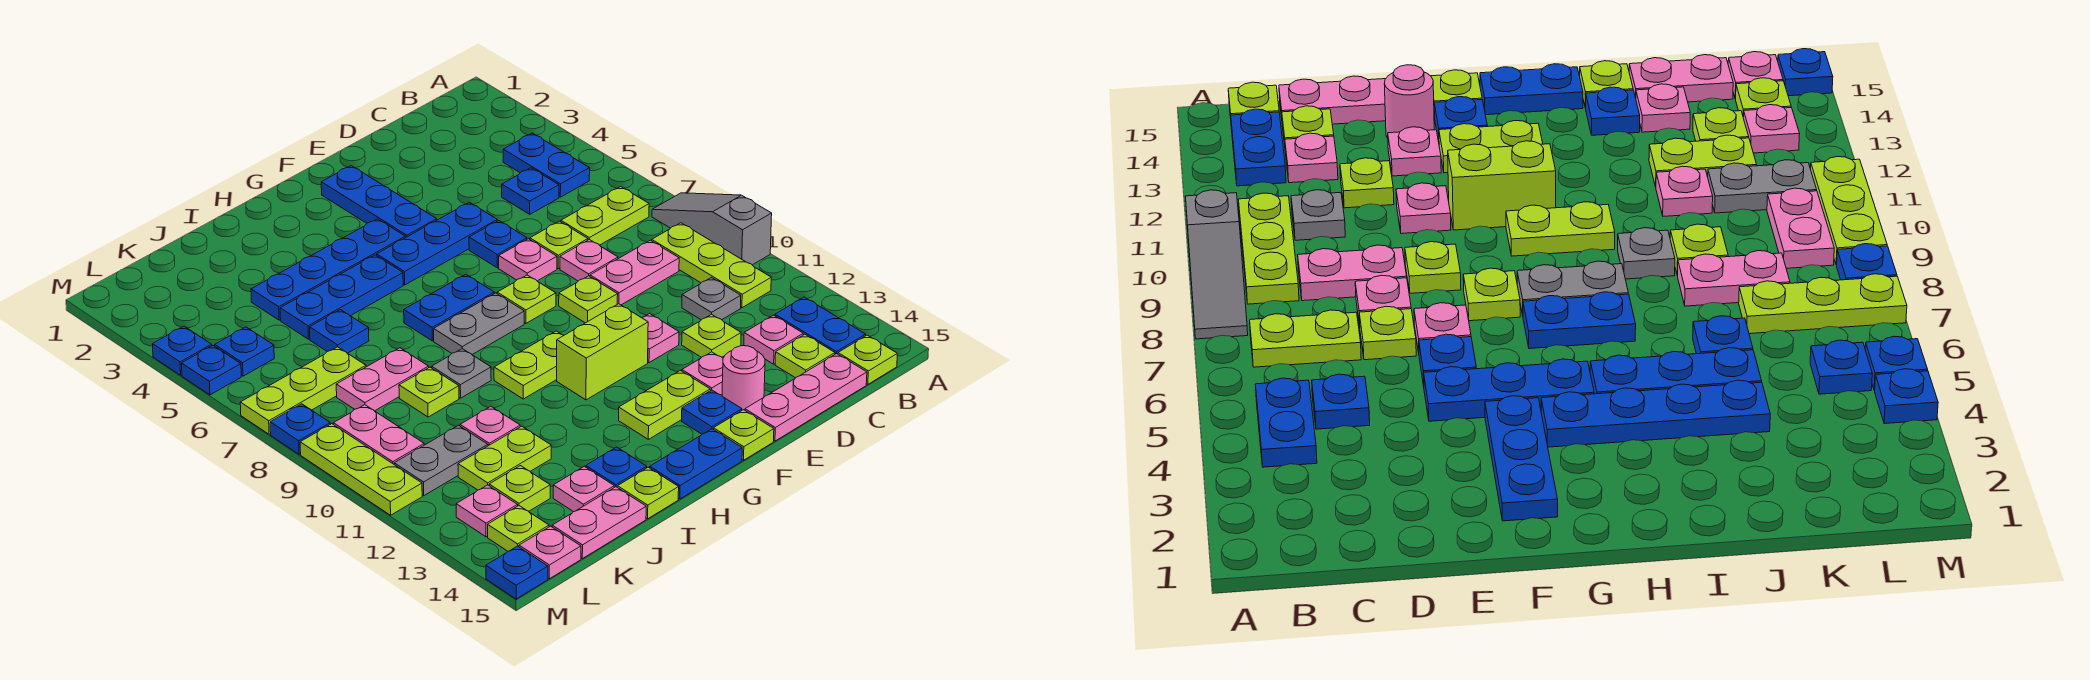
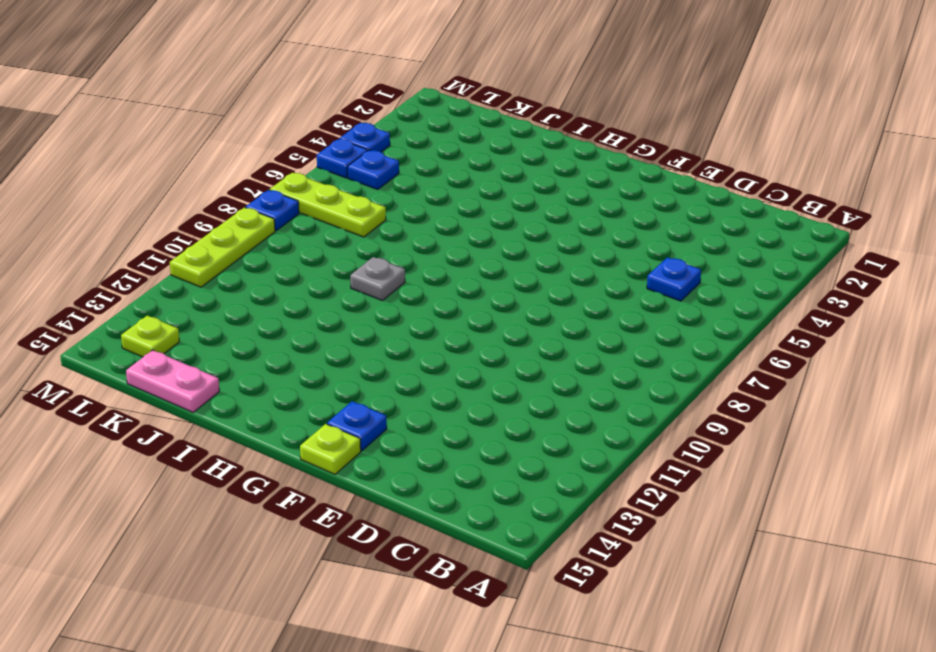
none -> grey slope A8:A10 level 1 top 10
none -> blue plate B4:B5 level 1
none -> lime plate B7:C7 level 1
none -> lime plate B9:B11 level 1

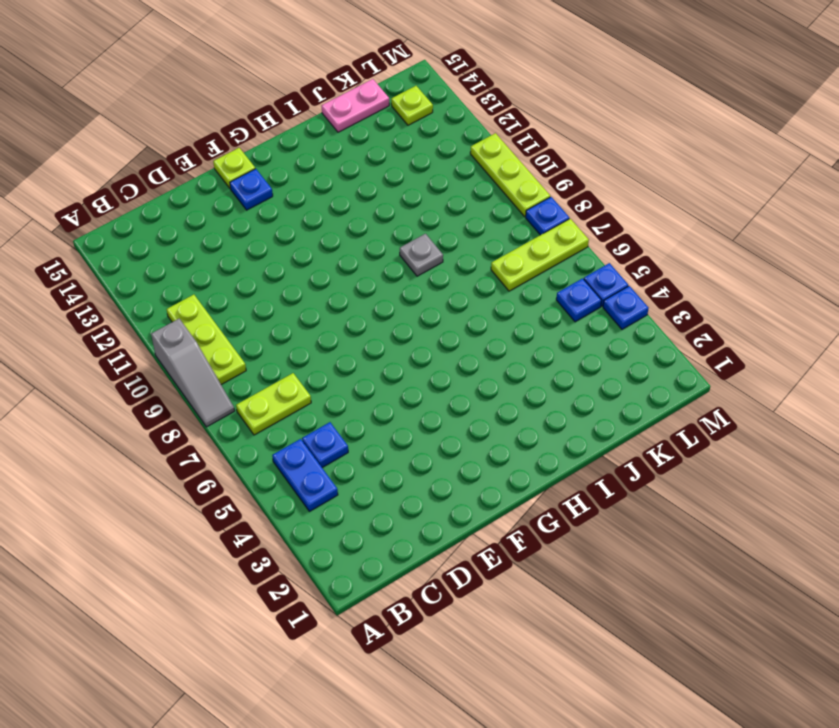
none -> blue plate B13:B14 level 1
none -> lime plate B15 level 1
none -> pink plate C9:D9 level 1
none -> grey plate C11 level 1

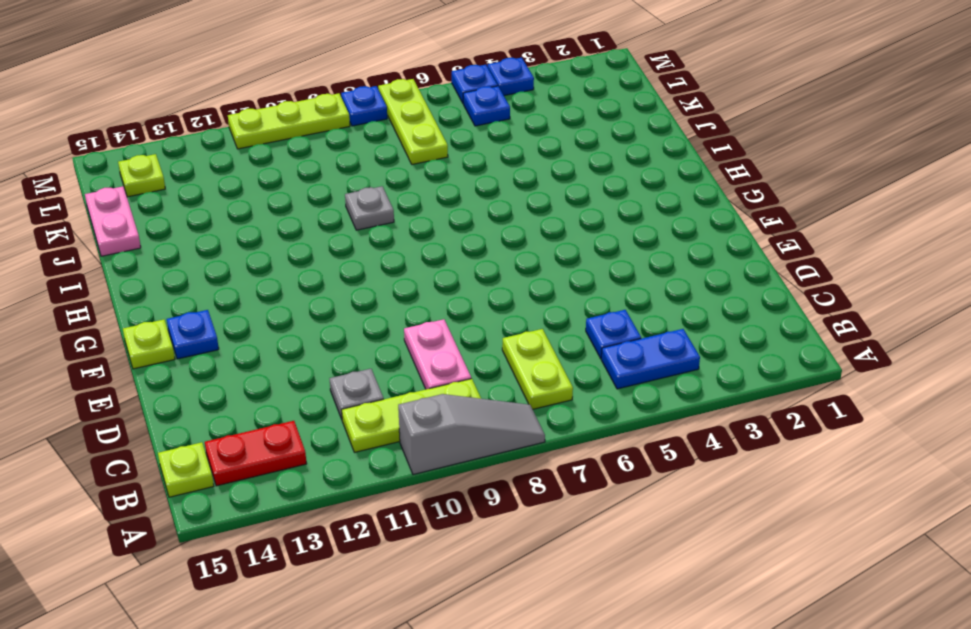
red plate B13:B14 level 1 -> blue plate B13:B14 level 1
none -> pink plate C13 level 1
none -> lime plate C14 level 1
none -> pink plate C15:E15 level 1
none -> lime plate D7 level 1

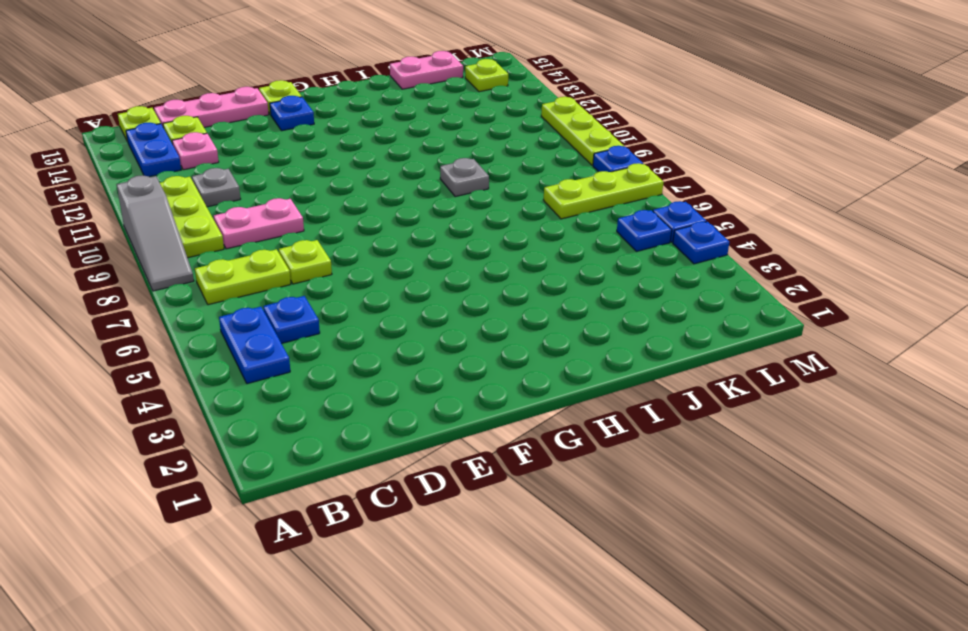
none -> pink plate D8 level 1
none -> lime plate D12 level 1
none -> blue plate E5:G5 level 1
none -> blue plate E6 level 1

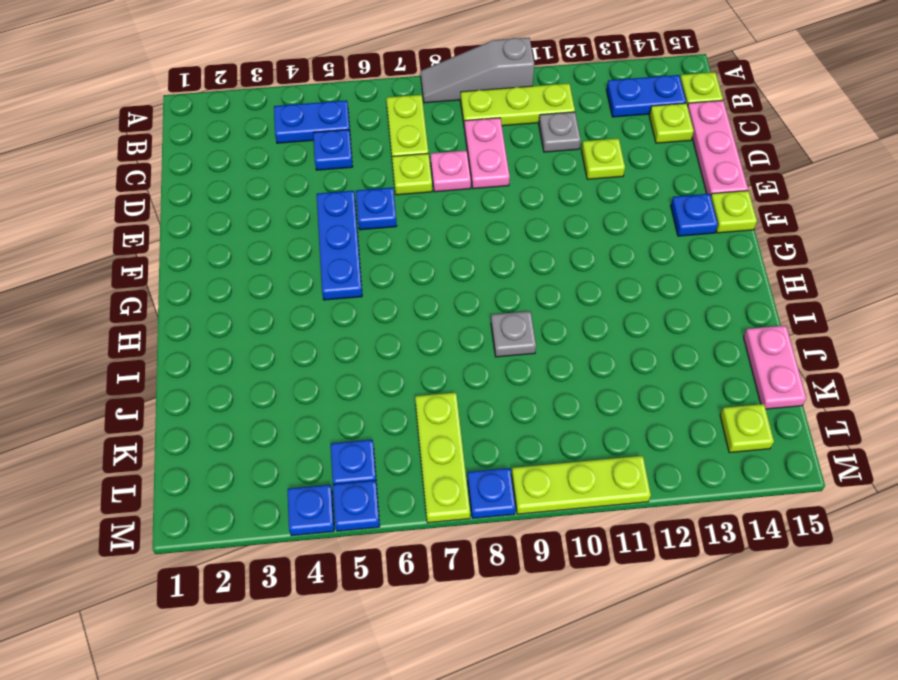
none -> pink plate C13 level 1
none -> pink plate E7 level 1
none -> lime plate E9 level 1
none -> pink plate E11 level 1

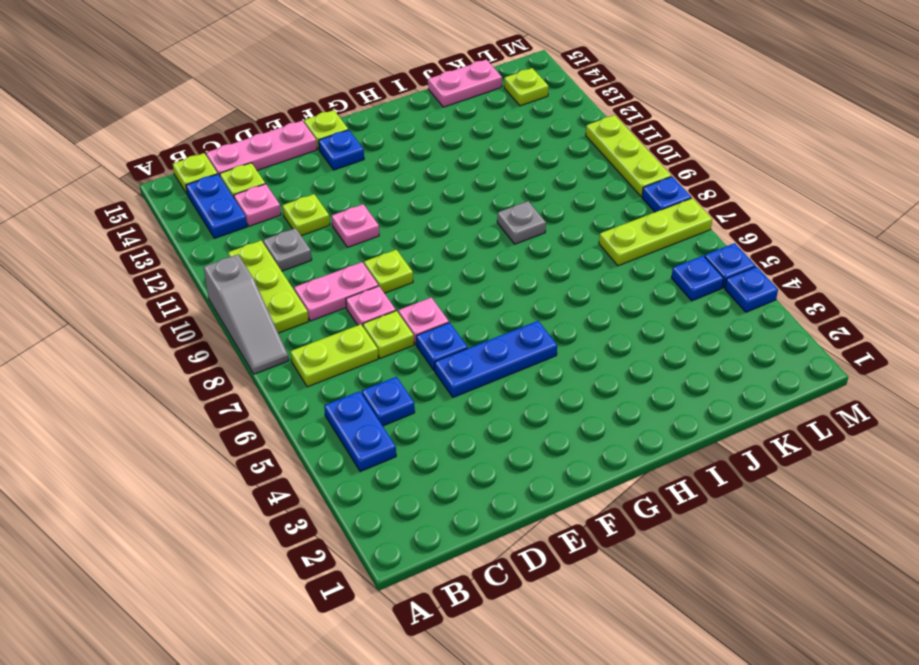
none -> pink plate E13 level 1
none -> pink round brick E14 level 1
none -> blue plate F2:F4 level 1
none -> lime plate F8 level 1

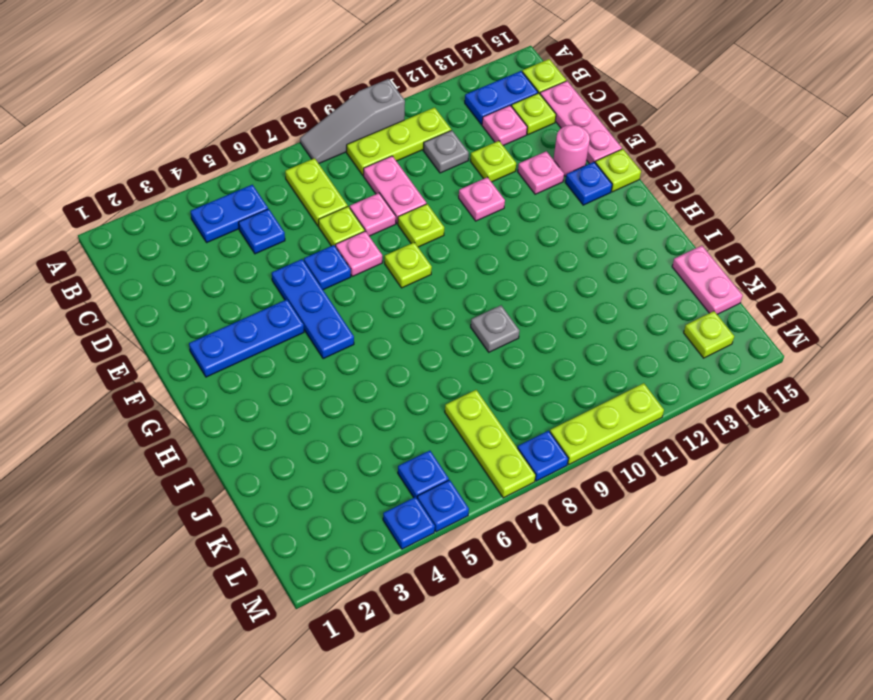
none -> lime brick F11:G11 level 1
none -> lime plate F13:G13 level 1
none -> blue plate G4:J4 level 1
none -> blue plate G7:H7 level 1

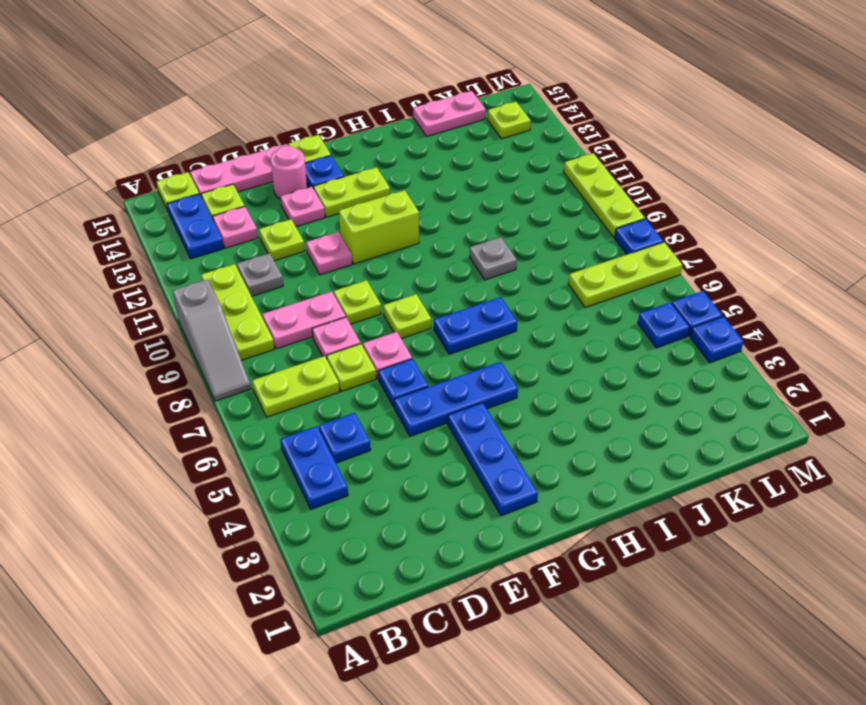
none -> blue plate G4:J4 level 1
none -> grey plate G8:H8 level 1
none -> lime plate G10:H10 level 1
none -> blue plate G15:H15 level 1

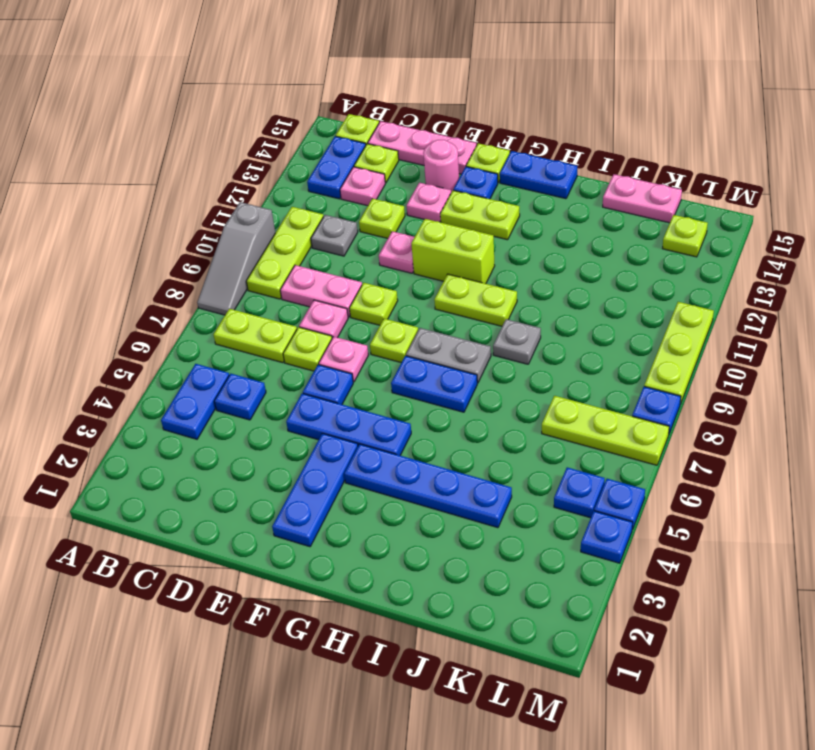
none -> blue plate H5:J5 level 1
none -> blue plate I14 level 1
none -> lime plate I15 level 1
none -> blue plate J6 level 1

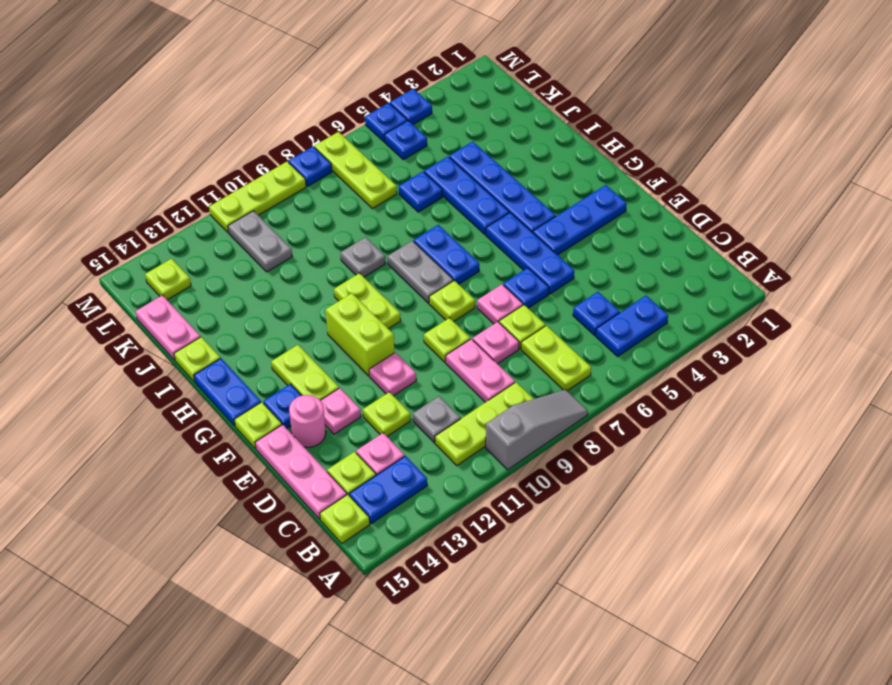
none -> blue plate I14 level 1
none -> pink plate J8:K8 level 1
none -> lime plate J9 level 1
none -> pink plate J11 level 1

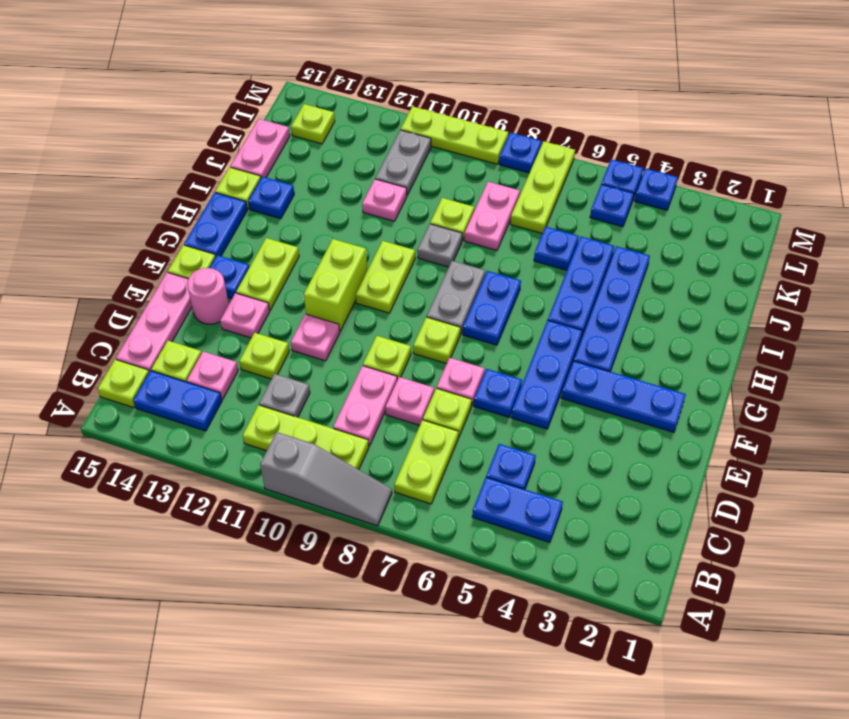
none -> lime plate J12:K12 level 1
none -> pink plate J14 level 1
none -> lime plate K13 level 1
none -> pink plate L9:L10 level 1

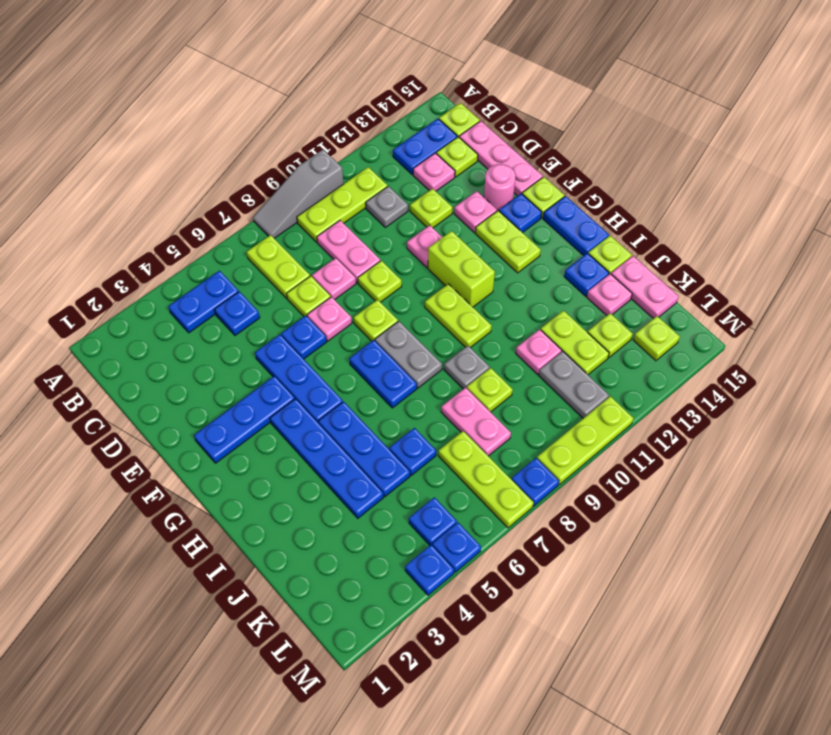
none -> pink plate L9:L10 level 1
none -> pink plate L13 level 1
none -> pink plate L15 level 1
none -> blue plate M15 level 1

